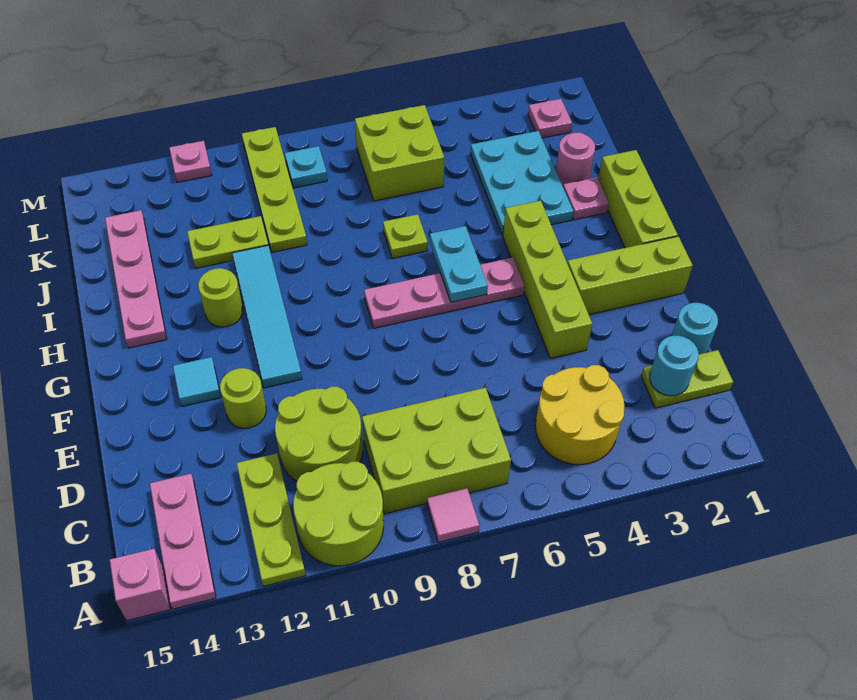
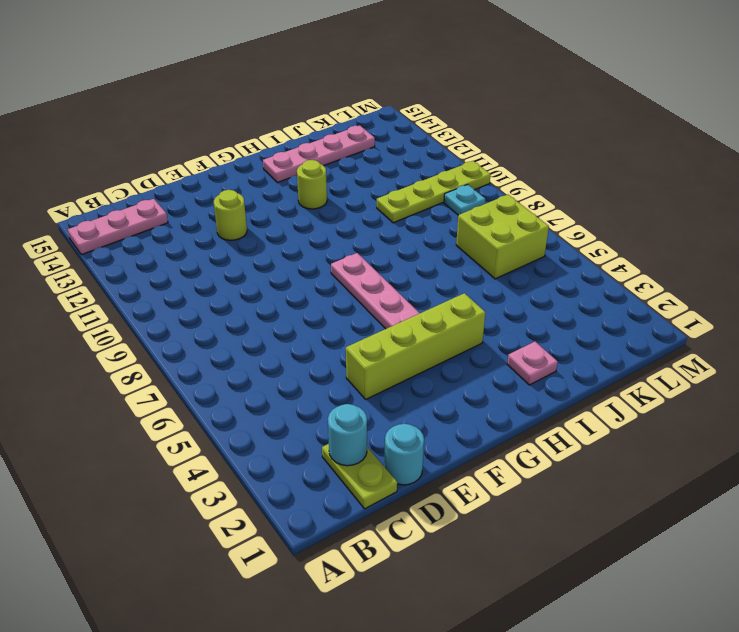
none -> pink tile A8 level 1
none -> lime round brick A10:B11 level 1
none -> lime plate A12:C12 level 1
none -> pink brick A15 level 1

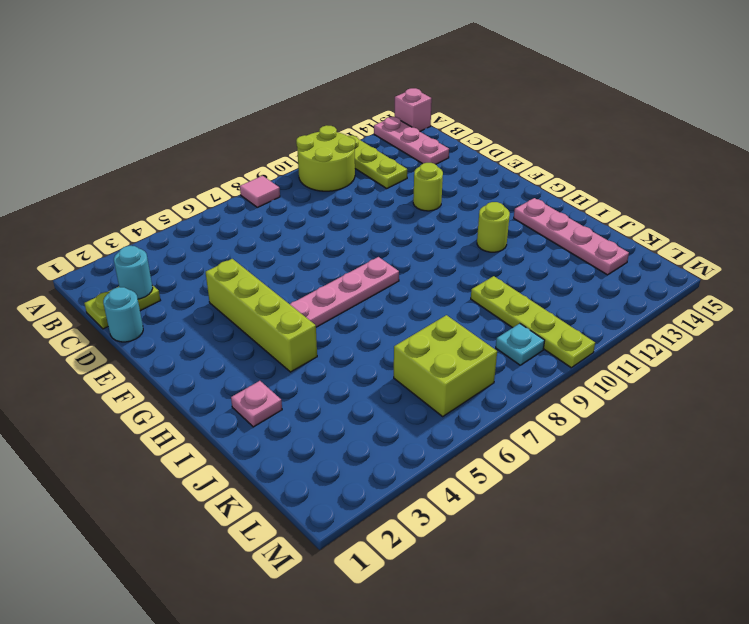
none -> yellow round brick B4:C5 level 1
none -> lime brick B7:C9 level 1
none -> lime round brick C10:D11 level 1
none -> lime brick F1:F3 level 1

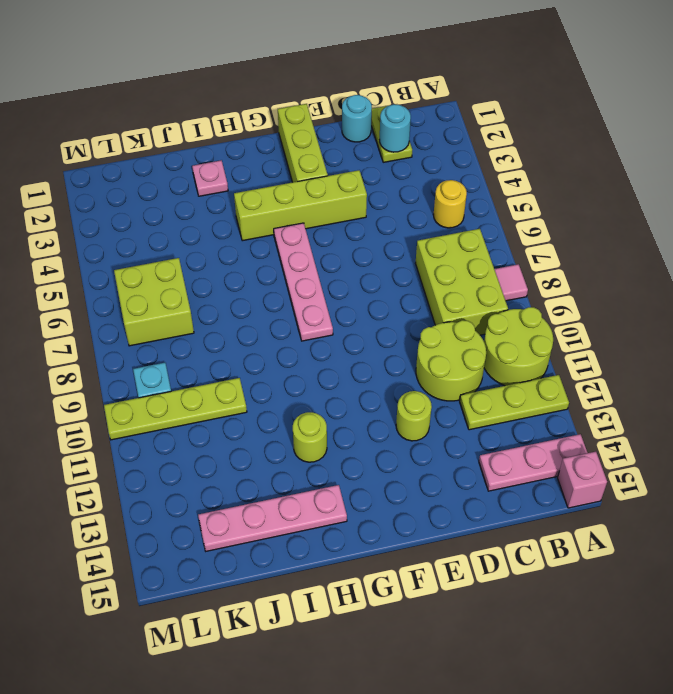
yellow round brick B5 level 1 -> yellow round brick B4:C5 level 1
none -> cyan tile F11:I11 level 1
none -> cyan tile F13 level 1
none -> lime brick G1:I1 level 1
none -> cyan plate I3:K4 level 1

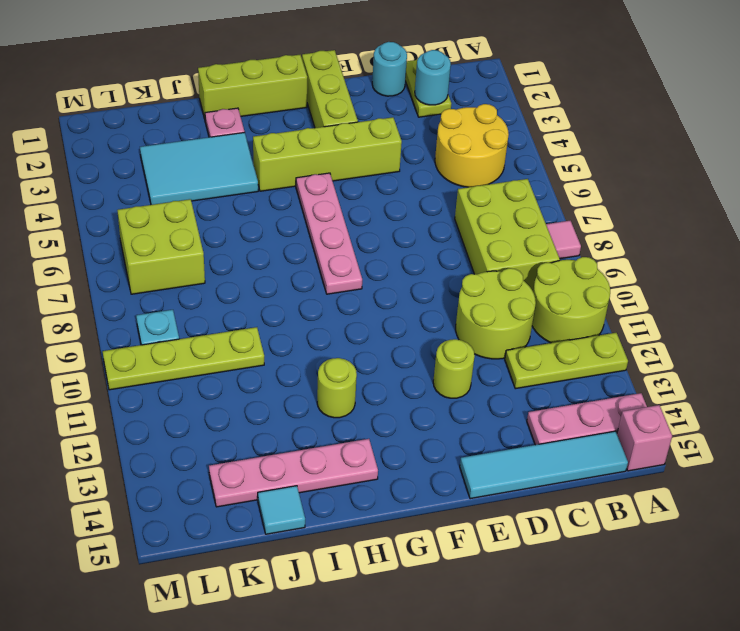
cyan tile B15:E15 level 1 -> cyan tile F11:I11 level 1
cyan tile I3:K4 level 1 -> cyan plate I3:K4 level 1
cyan tile J15 level 1 -> cyan tile F13 level 1
none -> lime plate I7 level 1
none -> pink round brick J2 level 1
none -> lime plate J11:J12 level 1
none -> pink plate L2 level 1

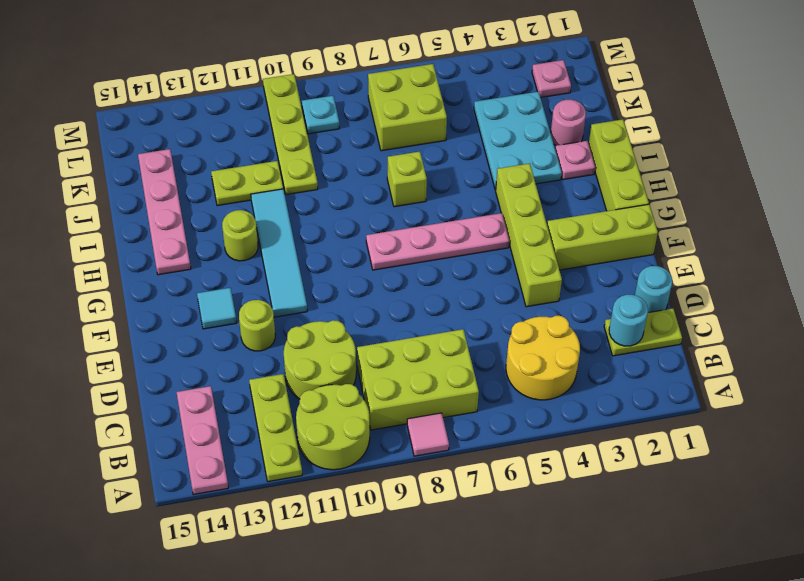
lime brick I7 level 1 -> lime plate I7 level 1
none -> pink brick A15 level 1
none -> pink plate M12 level 1
none -> cyan plate G6:H6 level 2

